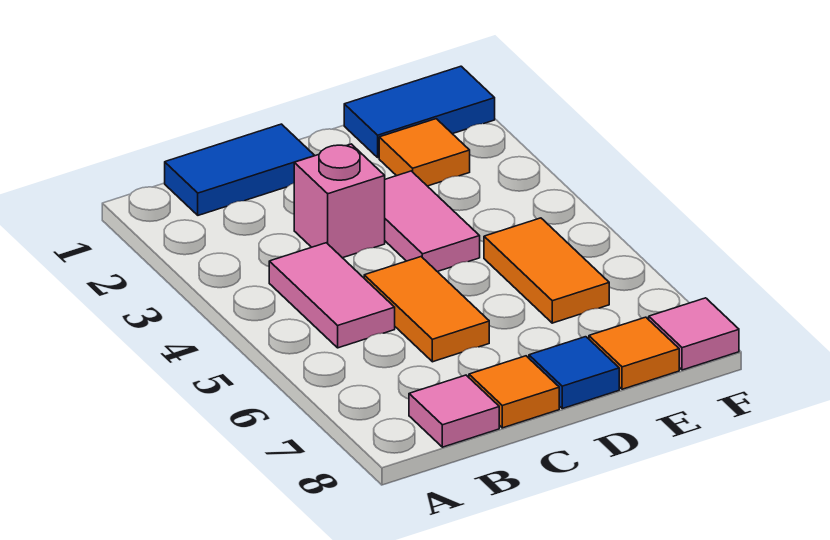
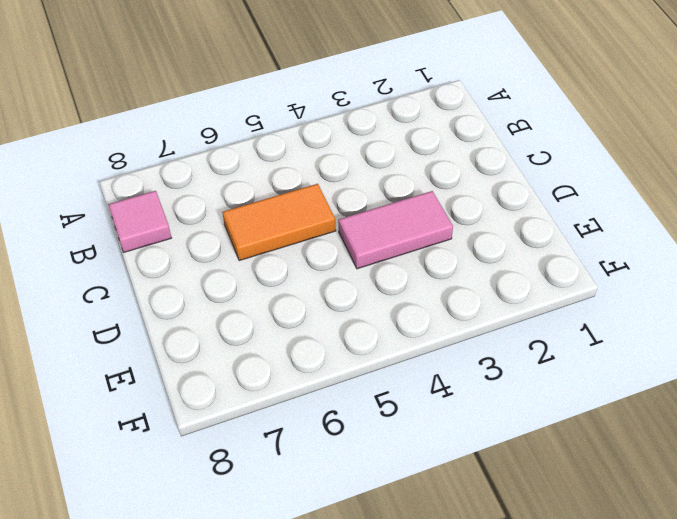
none -> blue tile B1:C1 level 1
none -> pink tile B4:B5 level 1
none -> pink brick C3 level 1

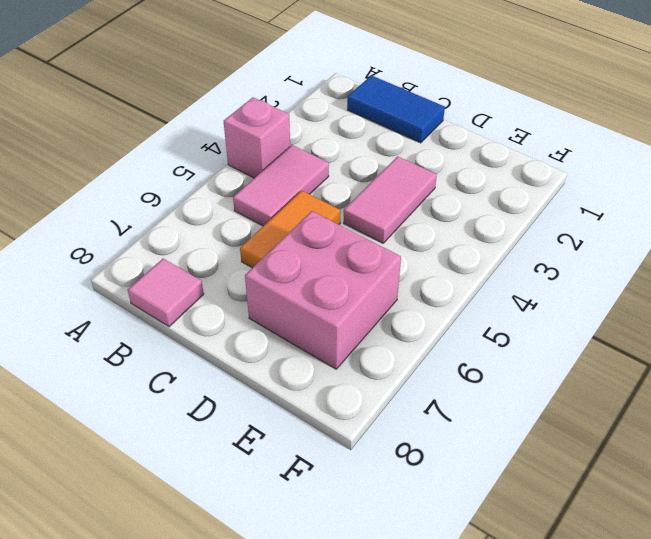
pink brick A4 level 1 -> pink brick C3 level 1
pink brick D6:E7 level 1 -> orange tile E5:E6 level 1
none -> orange tile C8 level 1
none -> blue tile D8 level 1
none -> blue tile E1:F1 level 1

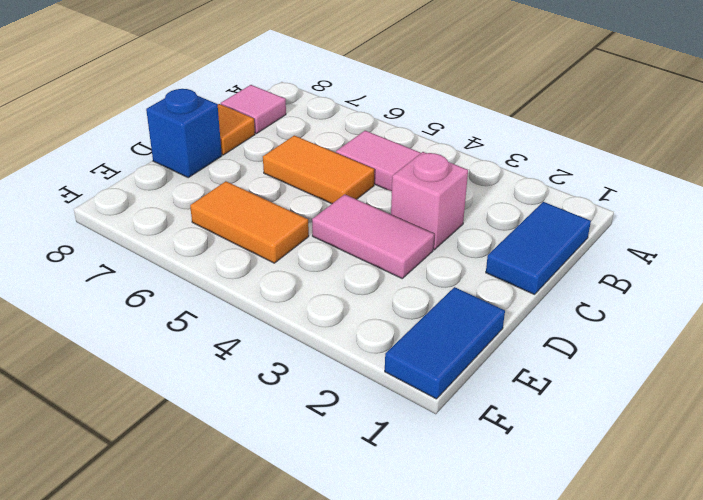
blue brick D8 level 1 -> blue tile D8 level 1
none -> orange tile E2 level 1
none -> orange tile E8 level 1
none -> pink tile F8 level 1

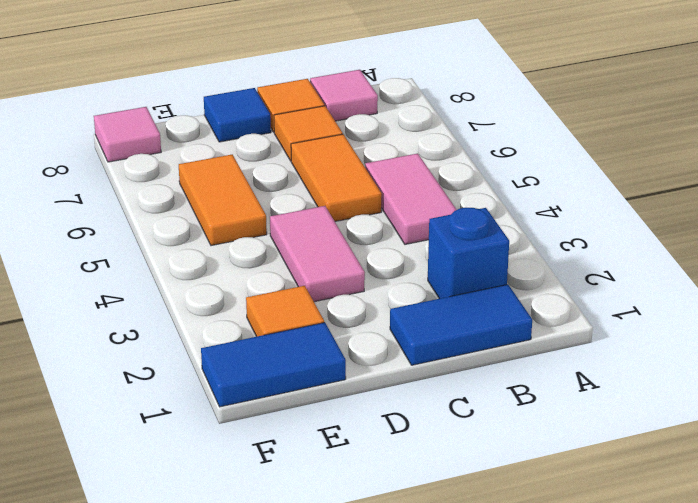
blue brick B2 level 1 -> none
orange tile C7 level 1 -> orange tile E8 level 1
none -> pink brick C3 level 1

